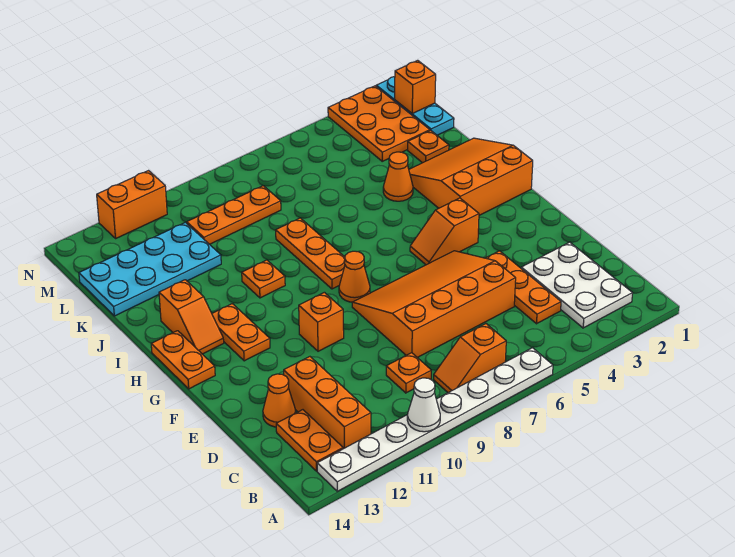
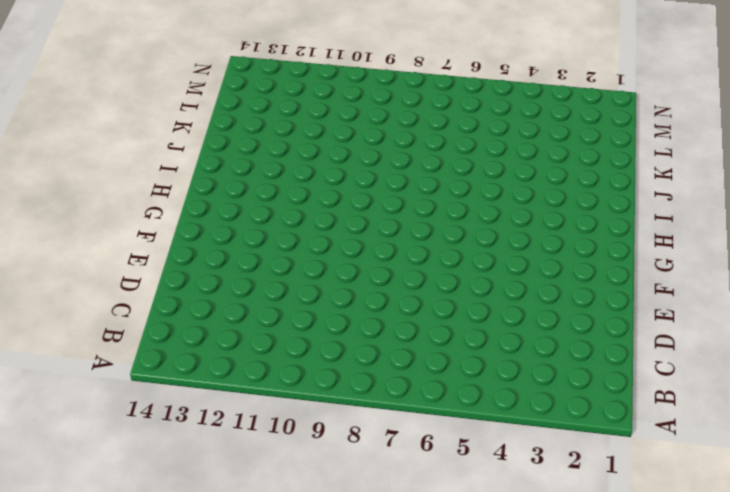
none -> white plate A6:A13 level 1
none -> white plate B2:D3 level 1
none -> orange slope B7:B8 level 1 top 7

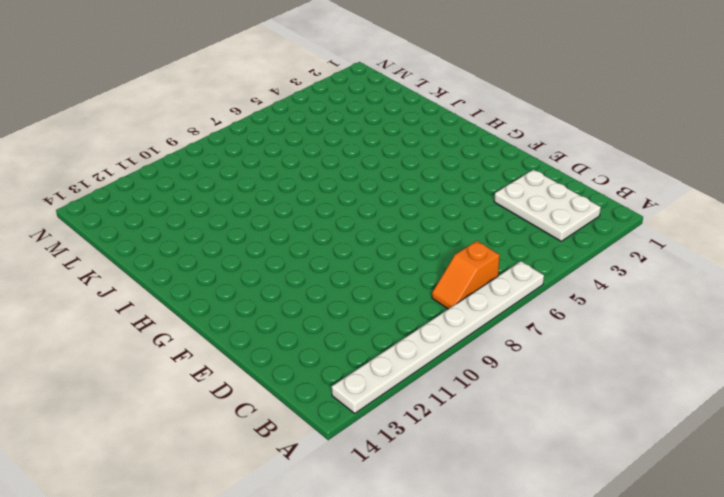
none -> orange brick B12:D12 level 1
none -> orange plate B13:C13 level 1
none -> orange plate C4:E4 level 1

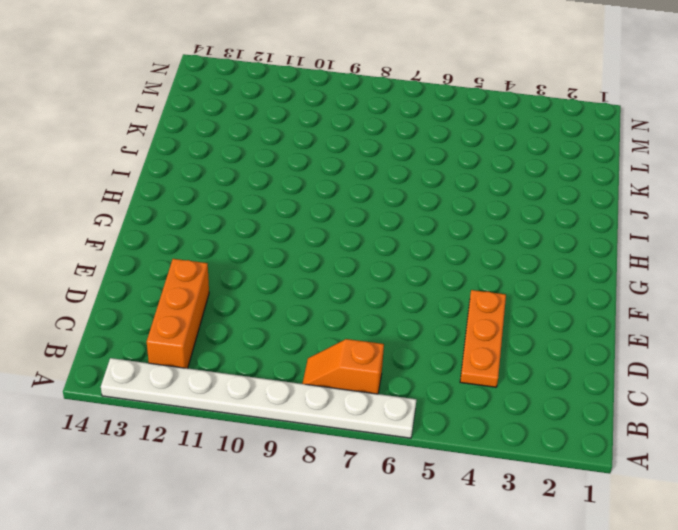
none -> white plate B2:D3 level 1
none -> orange plate B13:C13 level 1
none -> orange plate C9 level 1

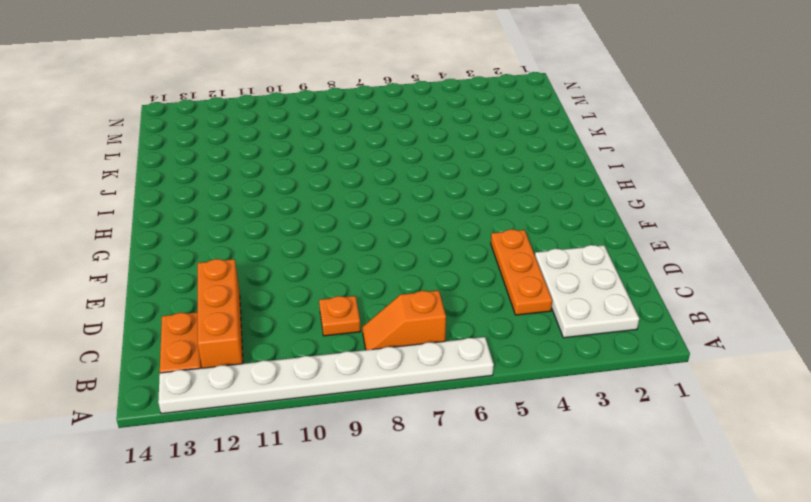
none -> orange slope D5:F8 level 1 top D
none -> orange cone D13 level 1
none -> orange brick F10 level 1

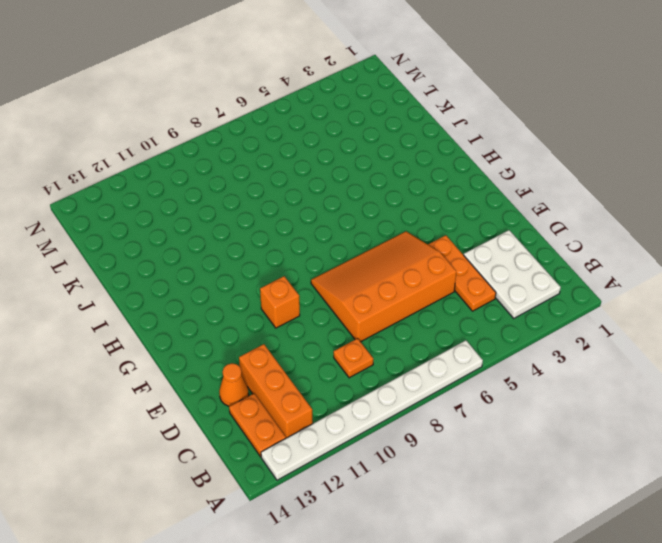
none -> orange slope B7:B8 level 1 top 7
none -> orange slope G4:G5 level 1 top 4
none -> orange cone G8 level 1

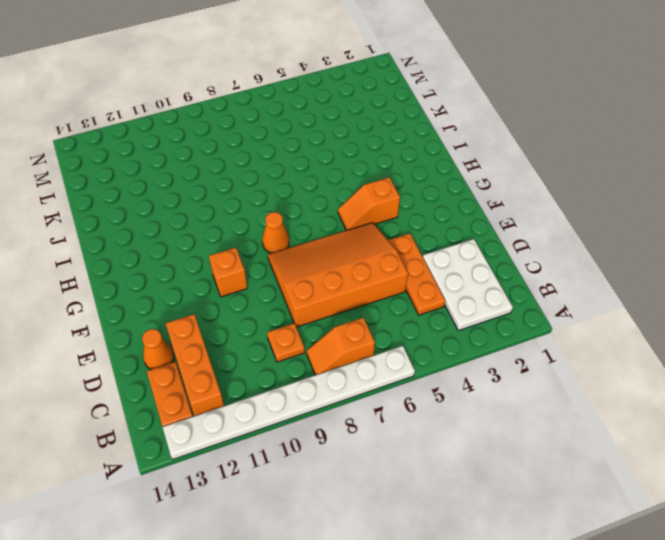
none -> orange plate G12:H12 level 1
none -> orange plate G14:H14 level 1
none -> orange slope H1:J3 level 1 top H

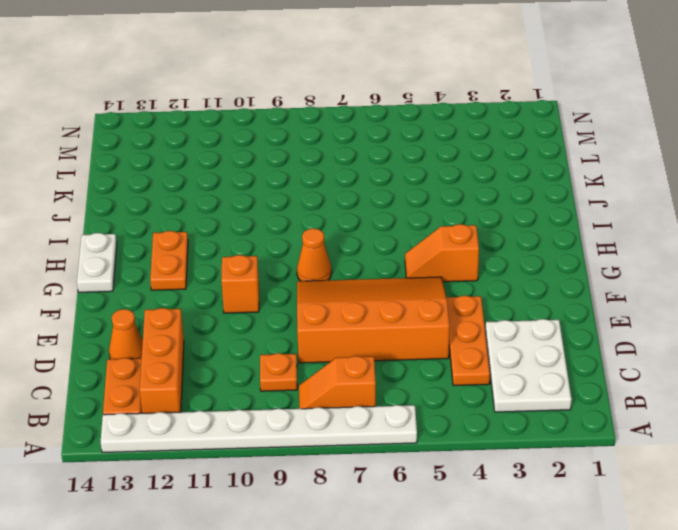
white plate G14:H14 level 1 -> orange plate G14:H14 level 1
none -> orange slope H1:J3 level 1 top H
none -> orange plate H8:J8 level 1
none -> orange slope H13:I13 level 1 top I

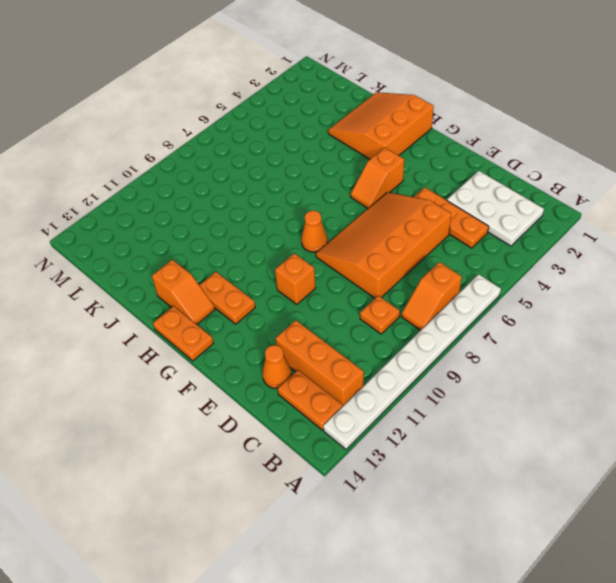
none -> orange plate H8:J8 level 1
none -> orange plate I10 level 1
none -> orange cone J4 level 1

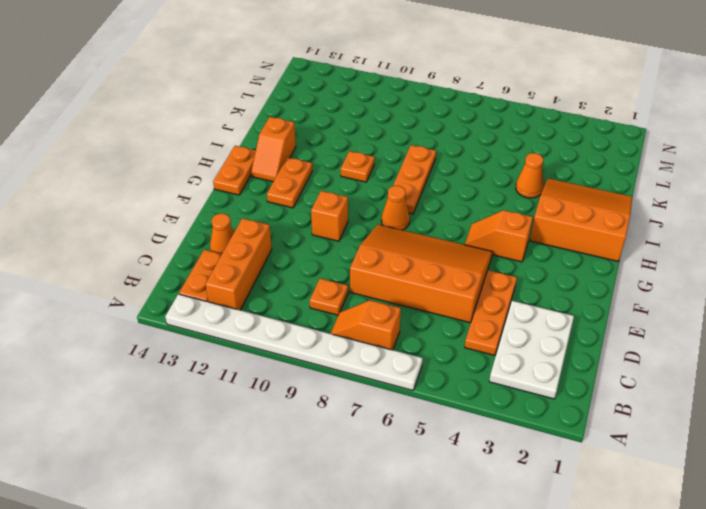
none -> orange plate K2 level 1
none -> cyan plate K11:L14 level 1
none -> cyan plate L1:N1 level 1

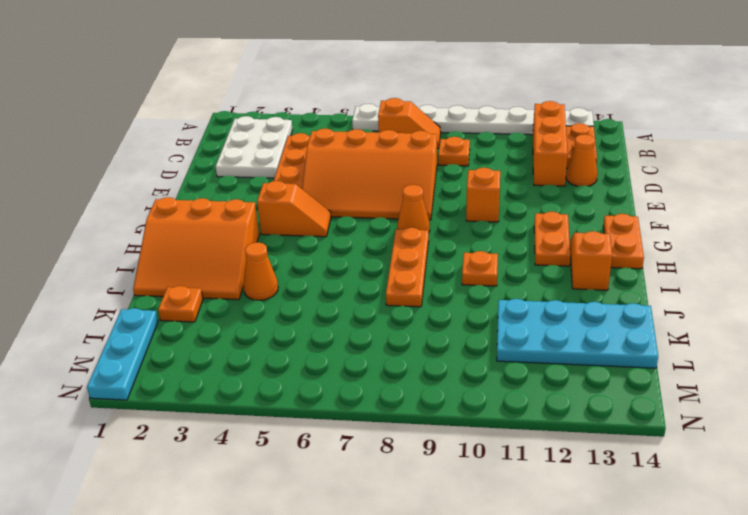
none -> orange plate L2:N3 level 1
none -> orange plate L8:L10 level 1
none -> orange brick N11:N12 level 1

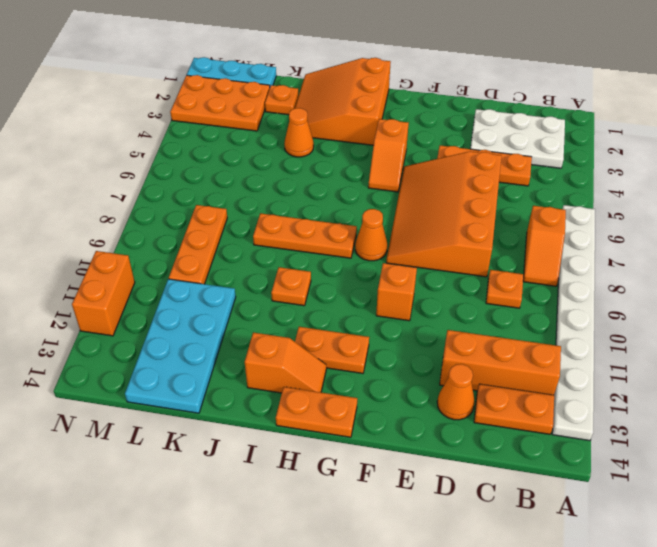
none -> white cone A10 level 2
none -> orange brick M1 level 2

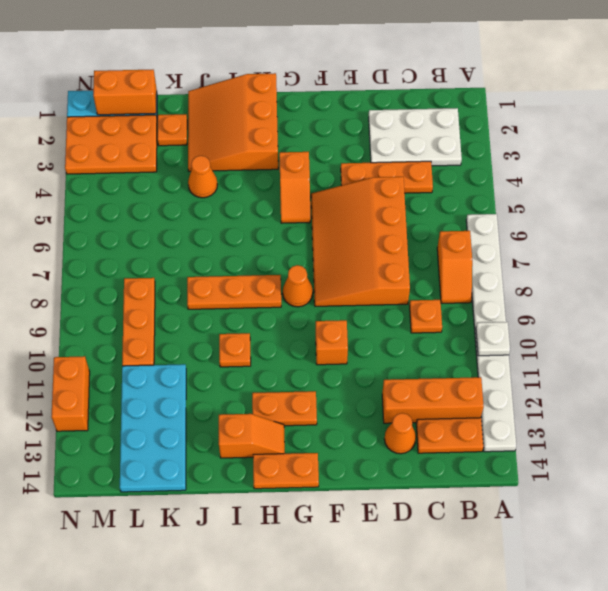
white plate A10 level 2 -> white cone A10 level 2
orange brick L1:M1 level 2 -> orange brick M1 level 2

